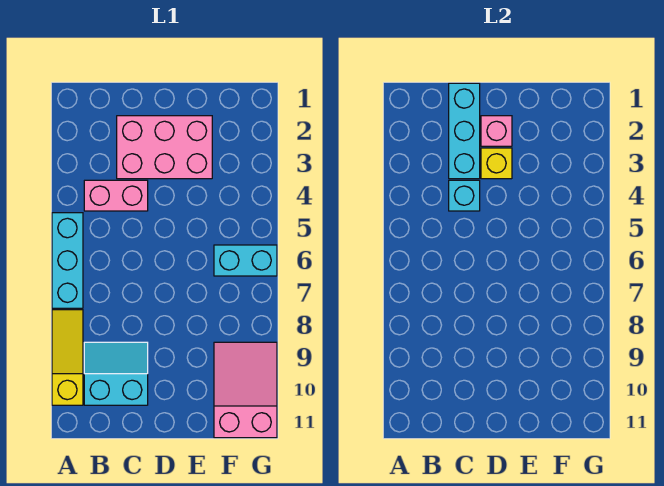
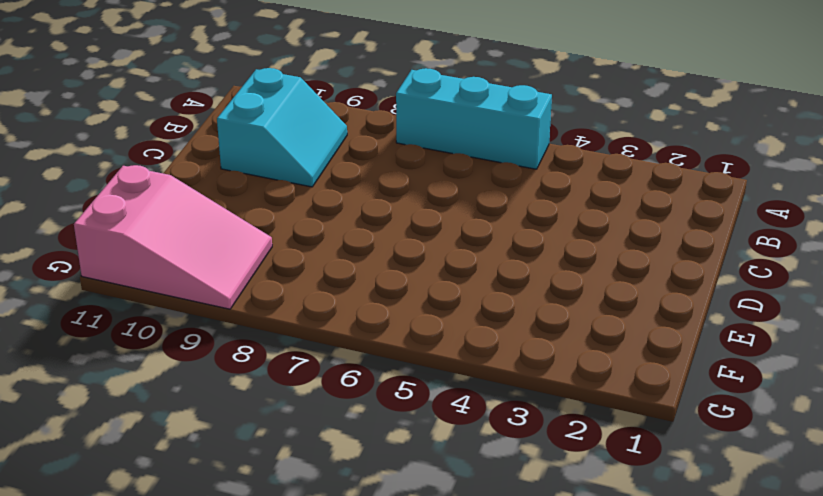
none -> yellow slope A8:A10 level 1 top 10
none -> pink brick B4:C4 level 1

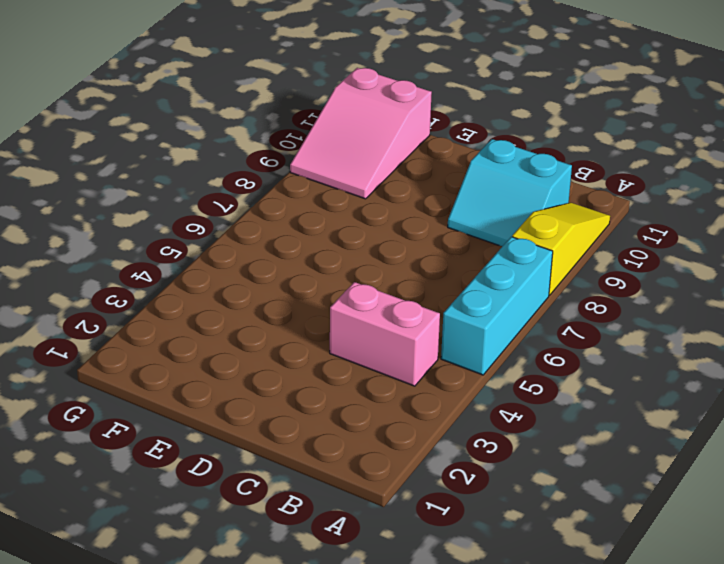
yellow slope A8:A10 level 1 top 8 -> yellow slope A8:A10 level 1 top 10
none -> pink brick C2:E3 level 1
none -> cyan brick F6:G6 level 1

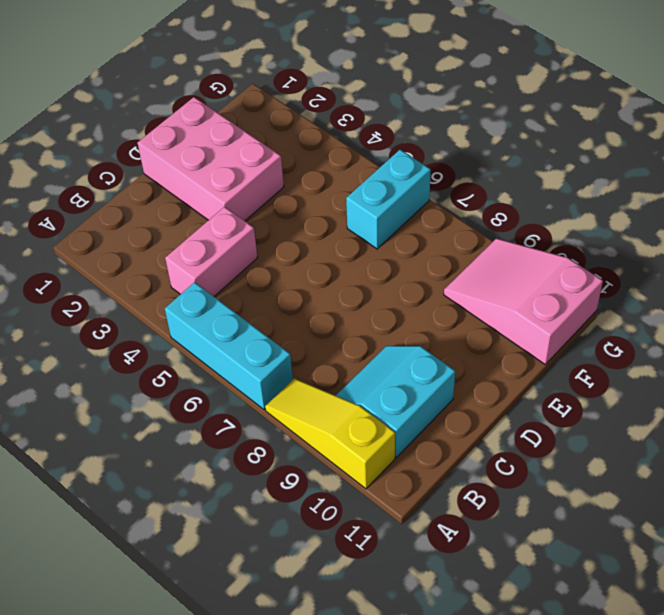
pink brick D1:E3 level 1 -> pink brick C2:E3 level 1
none -> cyan brick C1:C3 level 2
none -> cyan brick C4 level 2

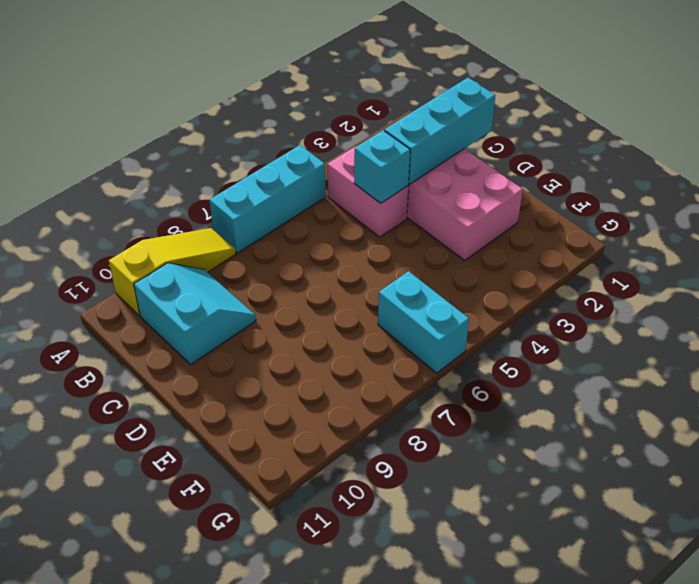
none -> pink slope F9:G11 level 1 top 11
none -> pink brick D2 level 2

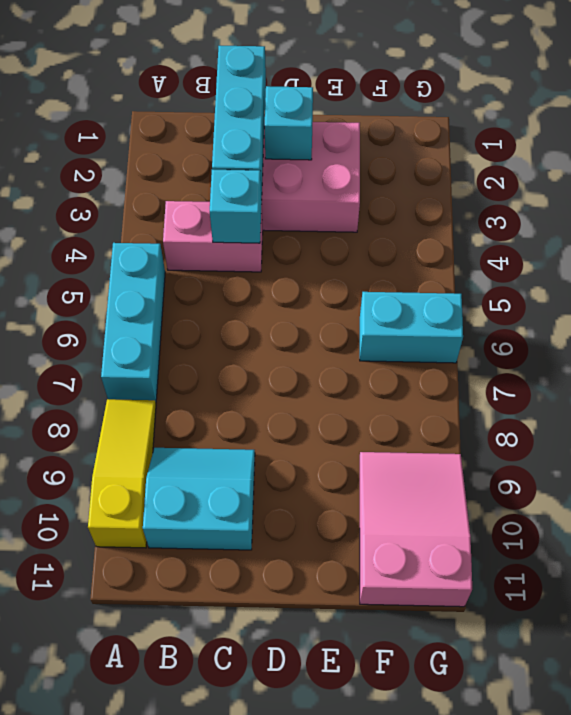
cyan brick D2 level 2 -> pink brick D2 level 2
none -> yellow brick D3 level 2

